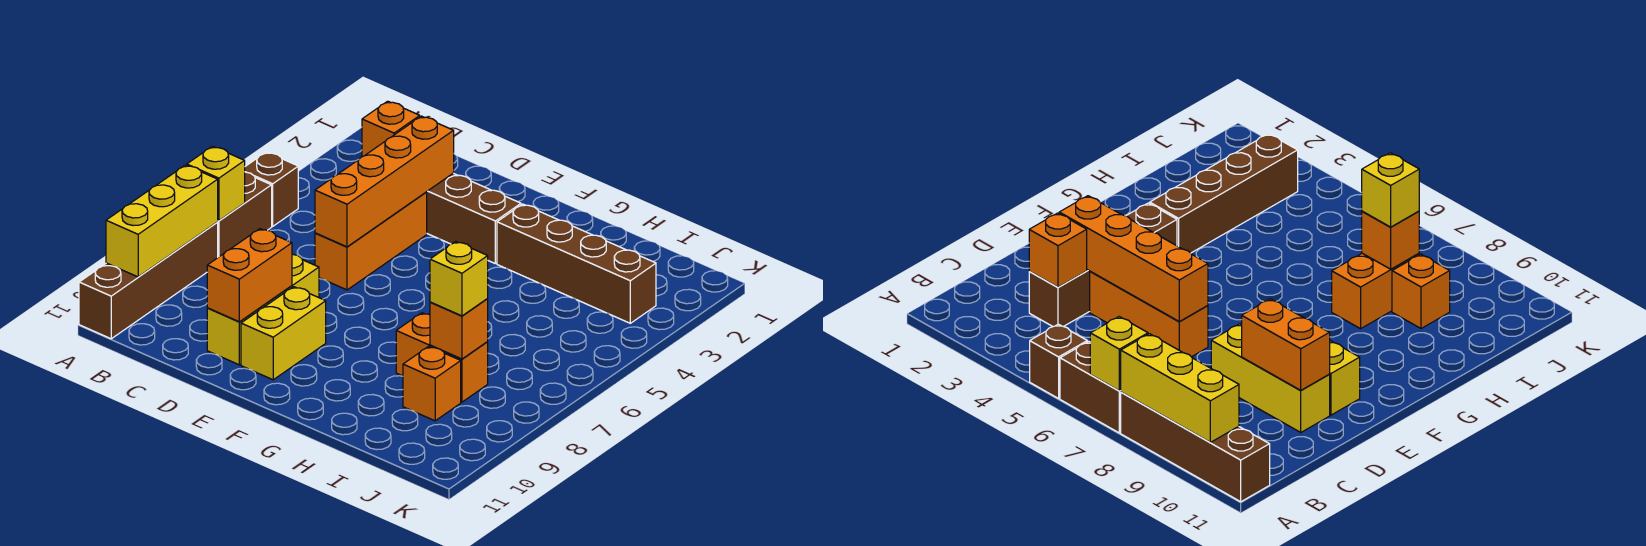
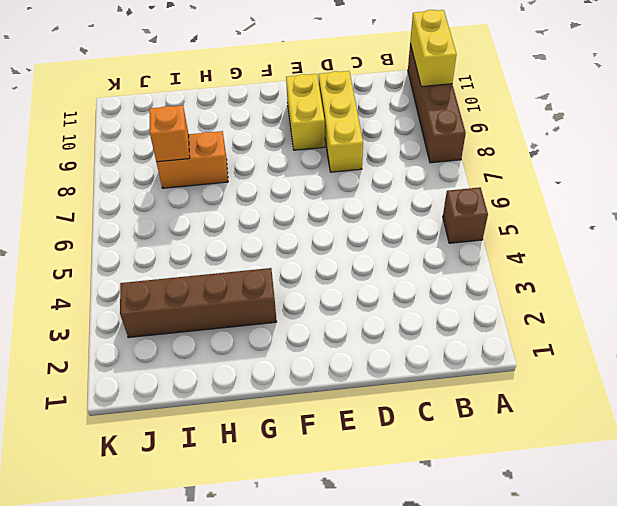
yellow brick A10:A11 level 2 -> yellow brick A8:A10 level 2
none -> brown brick A6:A7 level 1
none -> brown brick C3:F3 level 1
none -> orange brick D4:D6 level 1

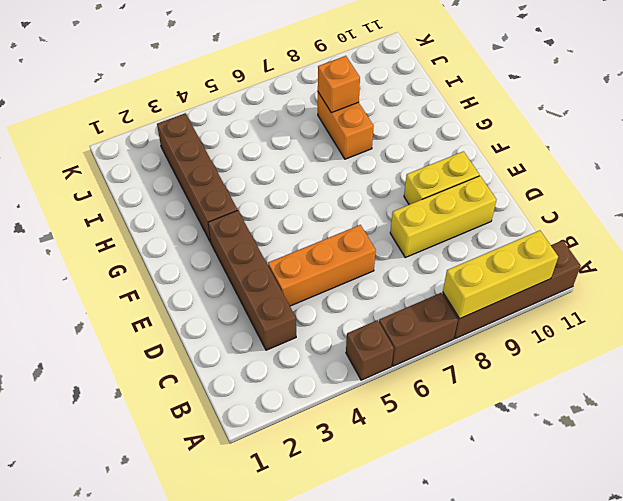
none -> orange brick I9 level 1
none -> yellow brick A7 level 2
none -> orange brick C3 level 2

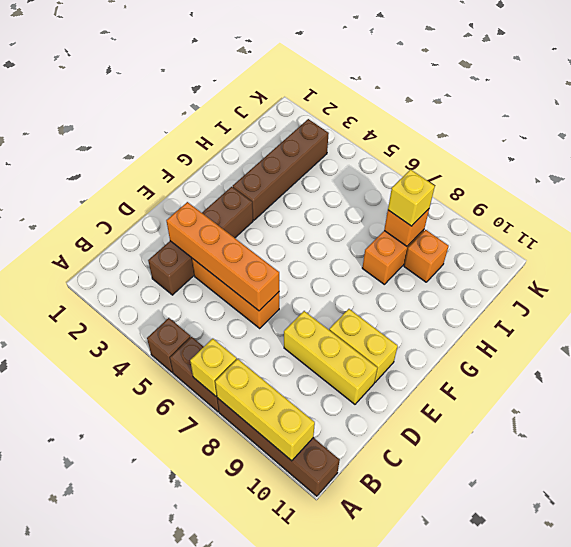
none -> orange brick C3 level 2
none -> orange brick D9:D10 level 2

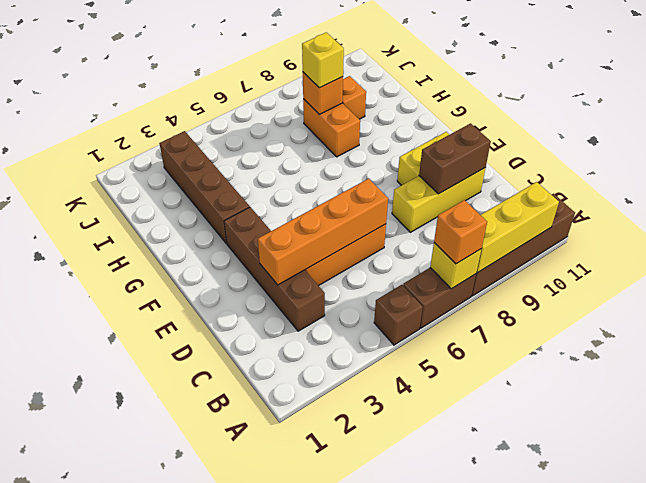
orange brick A7 level 3 -> orange brick C3 level 2
brown brick D9:D10 level 2 -> orange brick D9:D10 level 2

